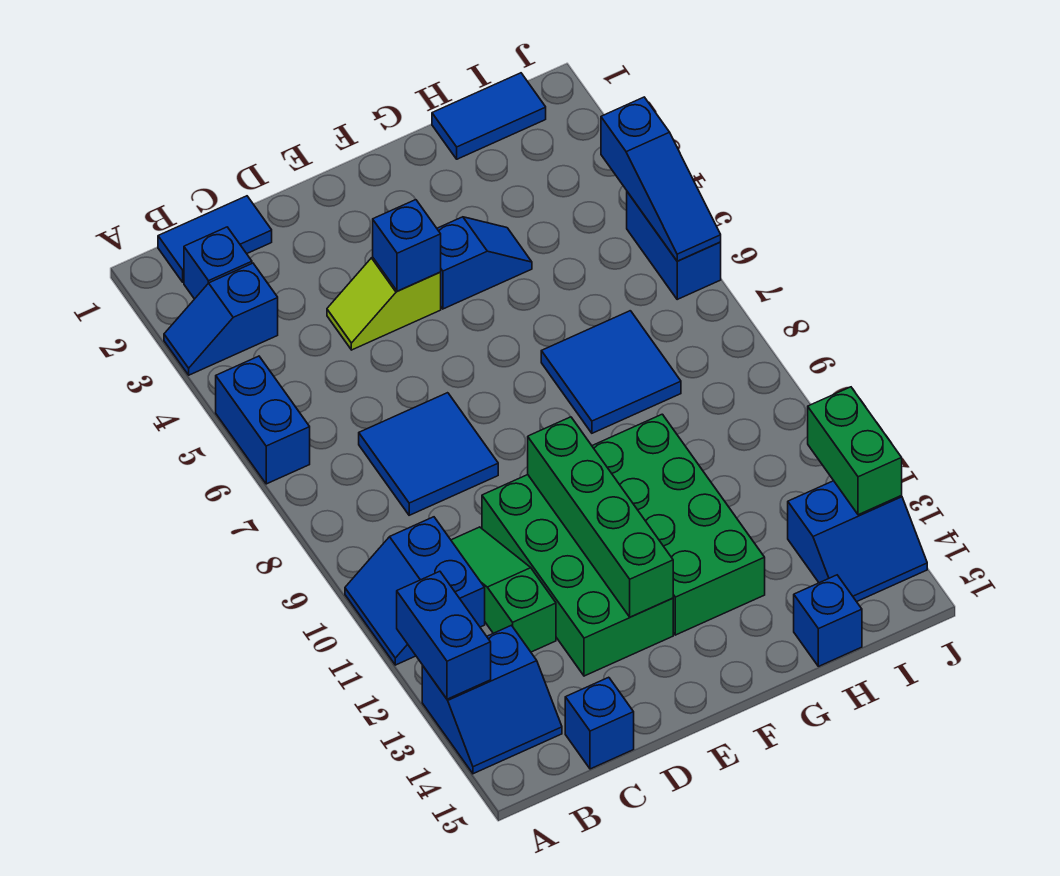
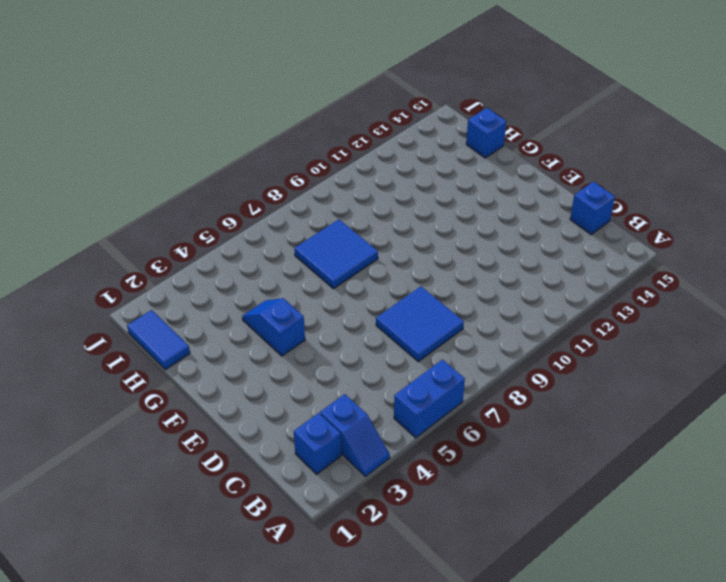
none -> blue slope A10:B11 level 1 top B
none -> blue slope A13:B14 level 1 top 13
none -> blue tile B1:C1 level 1

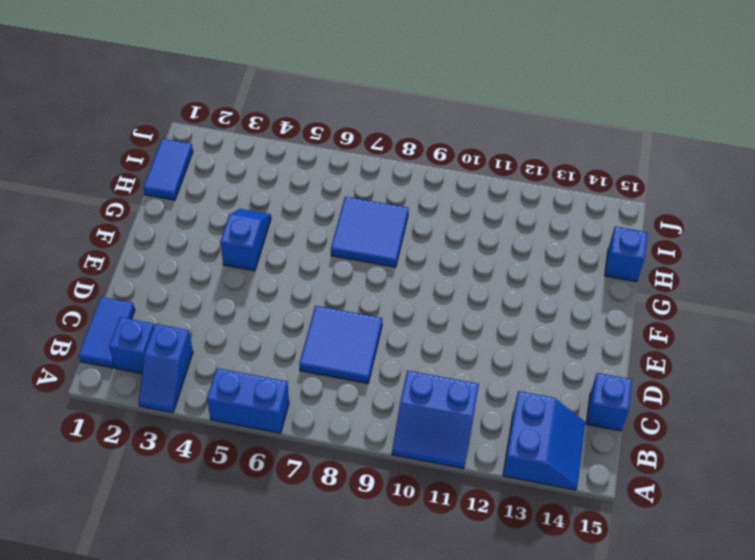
none -> green slope C10:C12 level 1 top 12
none -> lime slope D4:E4 level 1 top E
none -> green brick D10:E13 level 1

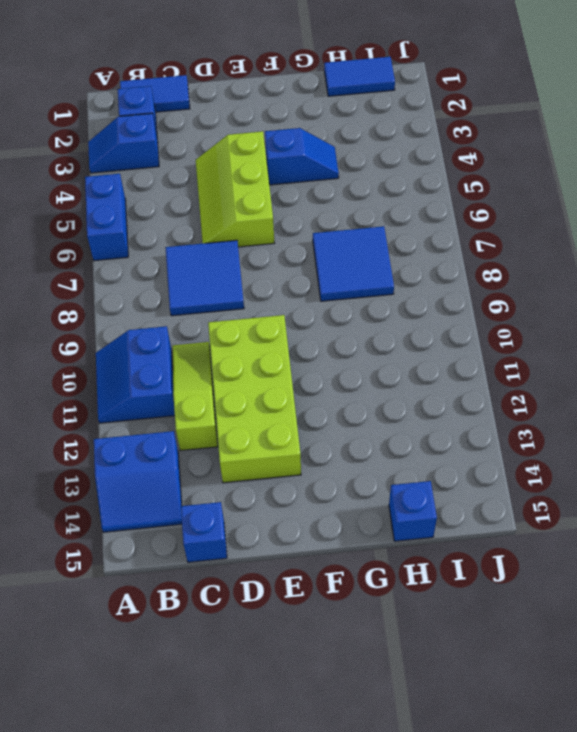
lime slope C10:C12 level 1 top 12 -> green slope C10:C12 level 1 top 12
lime slope D4:E6 level 1 top E -> lime slope D4:E4 level 1 top E
lime brick D10:E13 level 1 -> green brick D10:E13 level 1
none -> green brick F10:G13 level 1
none -> blue slope I13:J14 level 1 top 13
none -> blue brick J5:J6 level 1

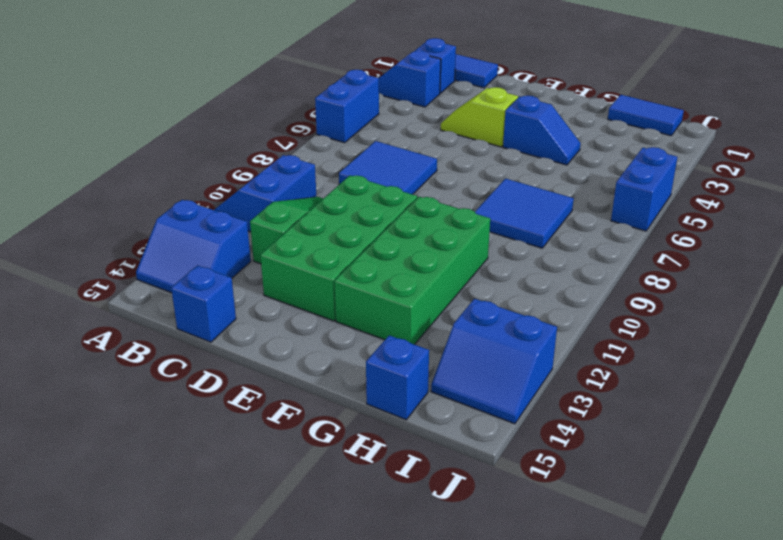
none -> blue brick A12:A13 level 2
none -> blue brick E4 level 2
none -> green brick E10:E13 level 2

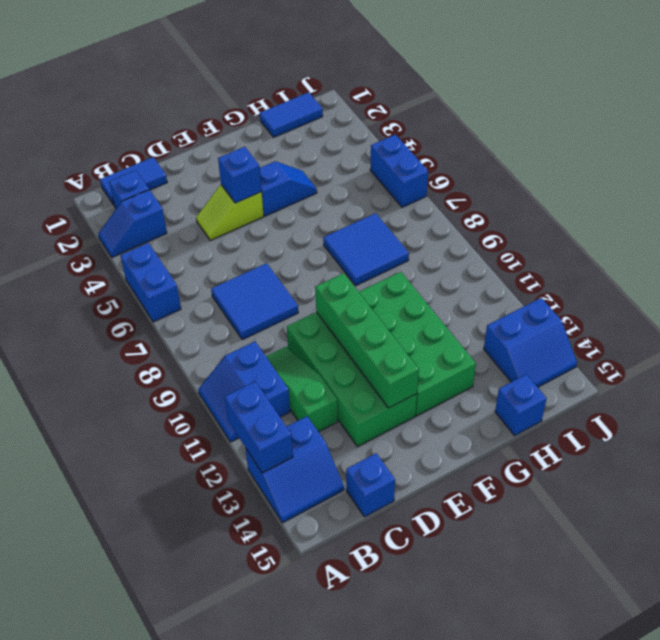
none -> blue slope J4:J6 level 2 top 4
none -> green brick J12:J13 level 2

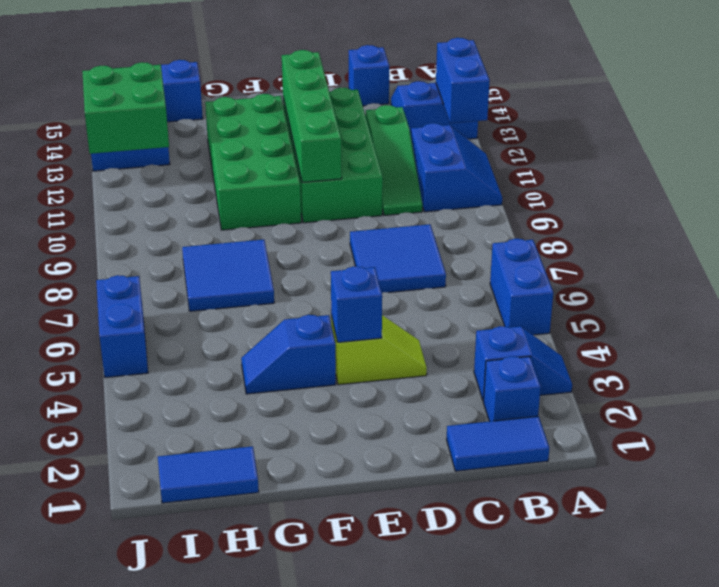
green brick I12:J13 level 2 -> green brick J12:J13 level 2
none -> blue slope J4:J6 level 2 top 4

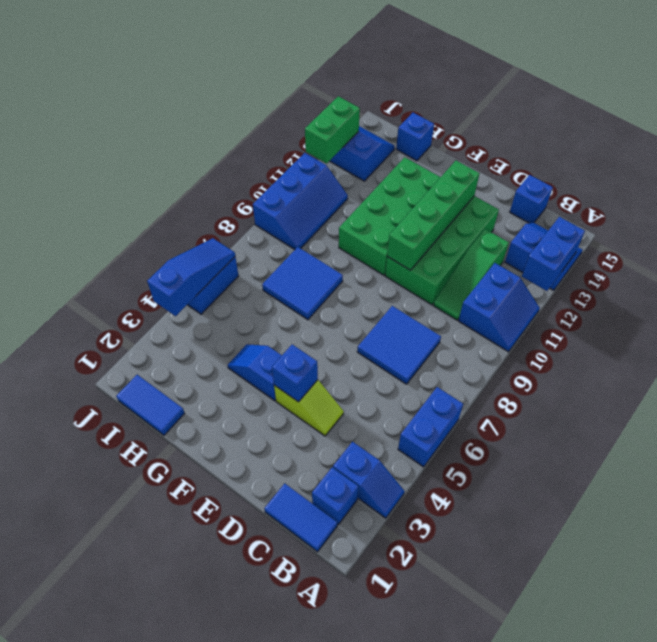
blue slope I9:J11 level 1 top J -> none

